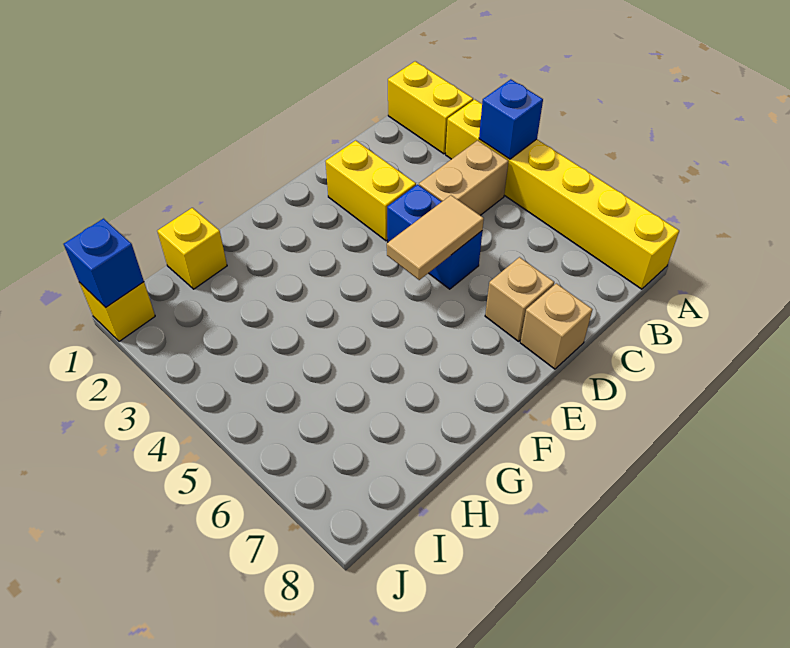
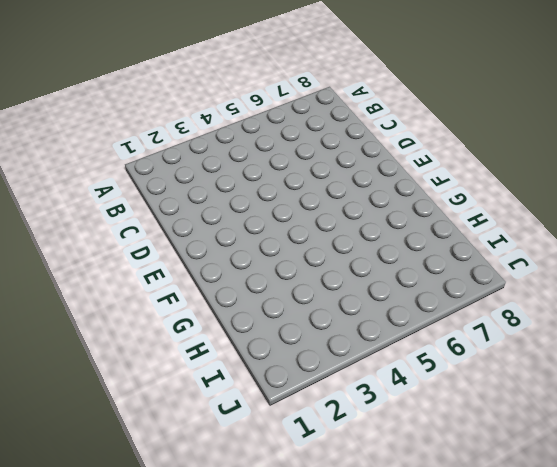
none -> yellow brick A1:A2 level 1
none -> yellow brick A3:A8 level 1
none -> tan brick B4:C4 level 1

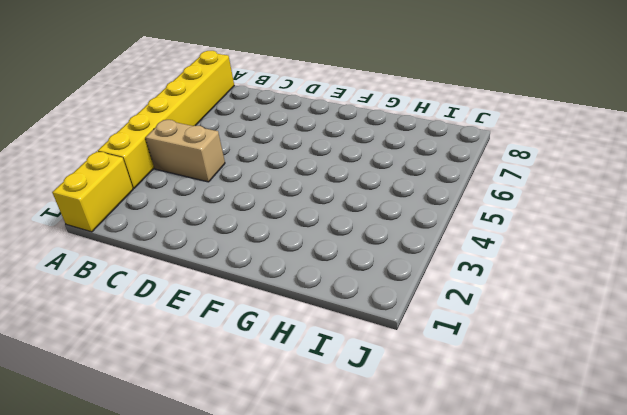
none -> yellow brick D2:D3 level 1
none -> blue brick D4:D5 level 1
none -> tan brick D7 level 1

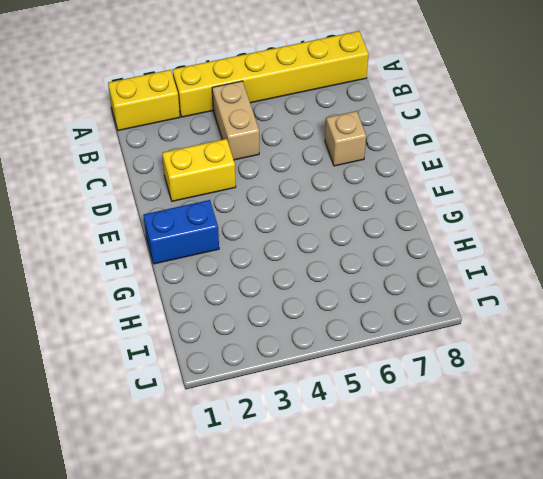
blue brick F1:F2 level 1 -> blue brick D4:D5 level 1
none -> tan brick D8 level 1
none -> yellow brick H1 level 1
none -> yellow brick J1 level 1

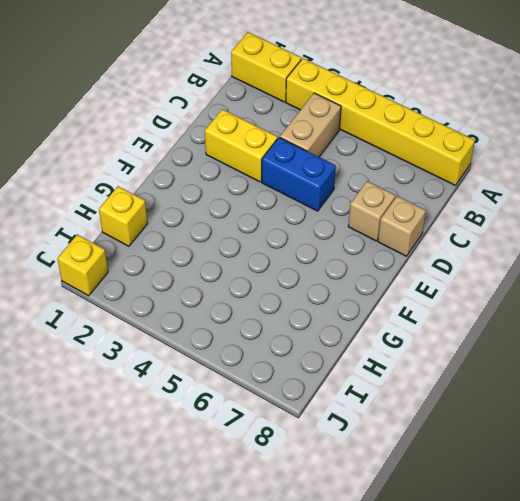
none -> blue brick A4 level 2
none -> tan tile D5:E5 level 2
none -> blue brick J1 level 2

